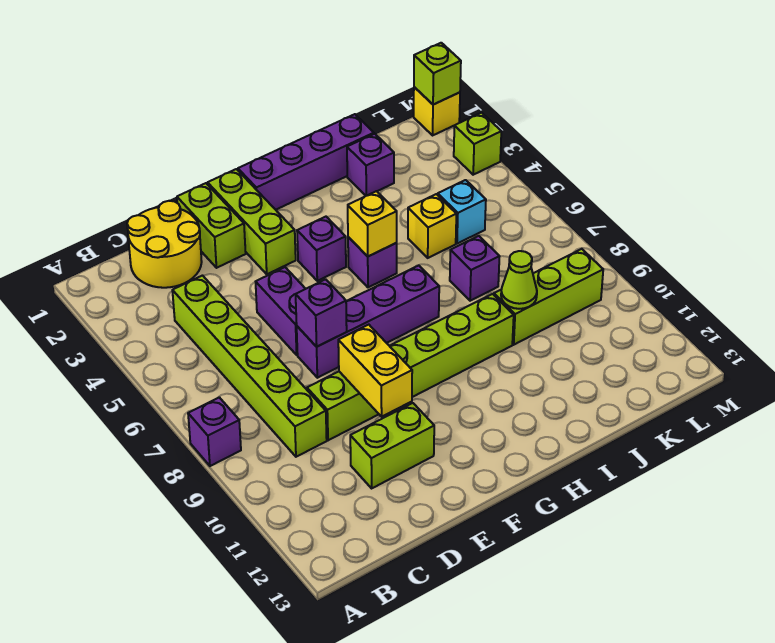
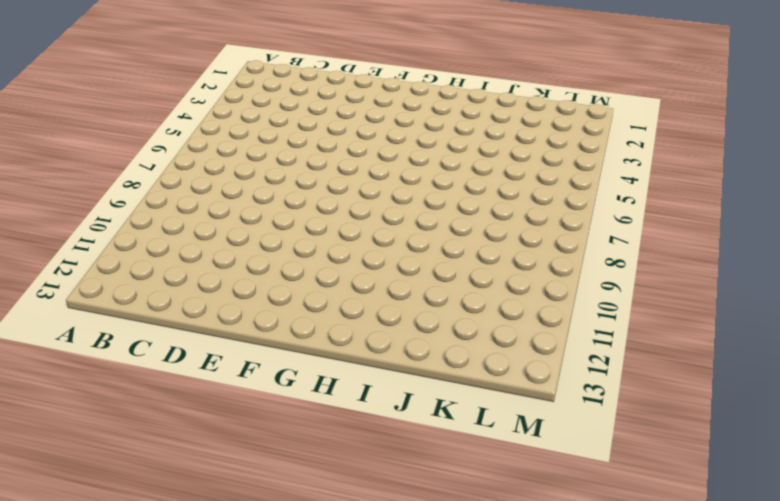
none -> purple brick A8 level 1
none -> yellow round brick C1:D2 level 1
none -> lime brick C4:C9 level 1

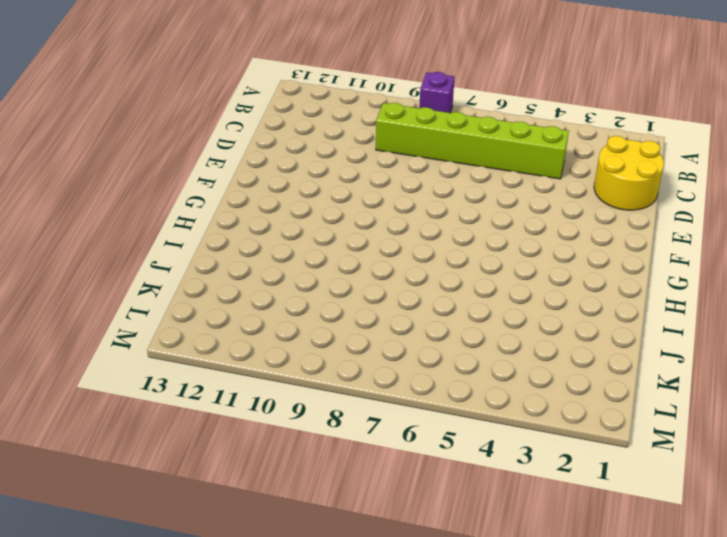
none -> lime brick D9:I9 level 1
none -> lime brick D11:E11 level 1
none -> lime brick E1:E2 level 1

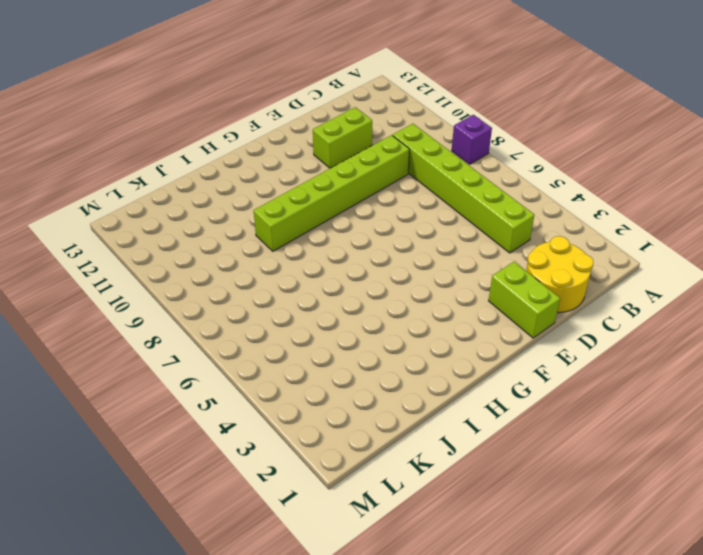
none -> purple brick E5:E6 level 1
none -> purple brick E7:H7 level 1
none -> lime brick F1:F3 level 1

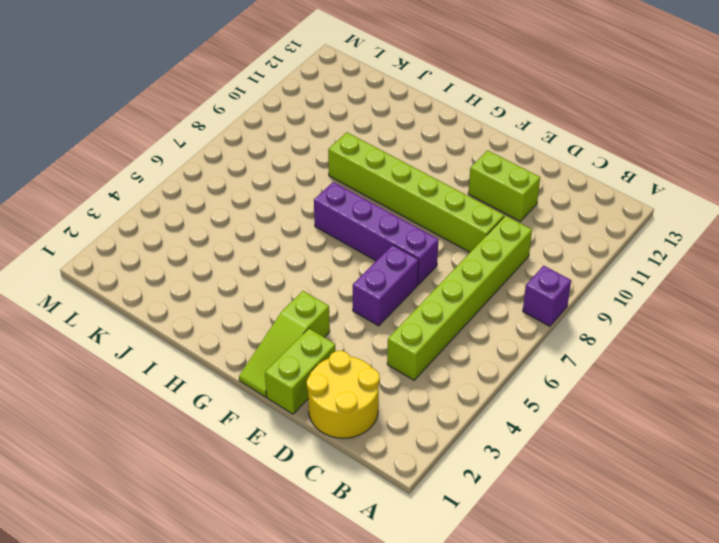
lime slope F1:F3 level 1 top 3 -> lime brick F1:F3 level 1
none -> purple brick G1:J1 level 1
none -> purple brick G4 level 1
none -> purple brick H5 level 1

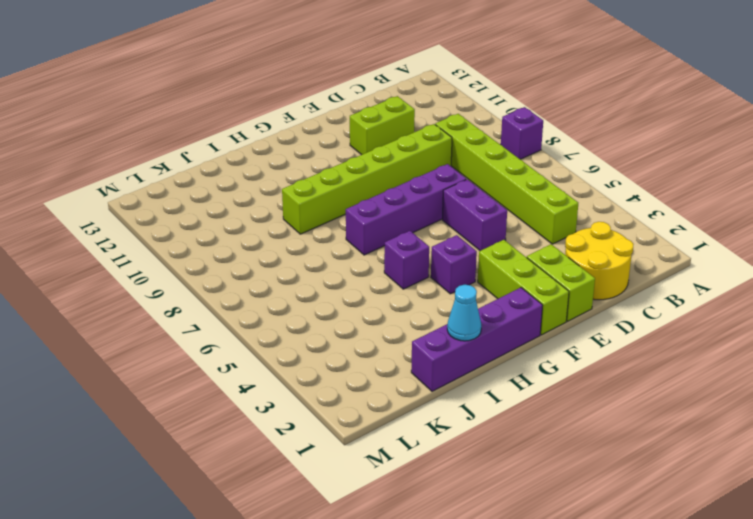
cyan cone I1 level 2 -> none
none -> purple brick J2 level 1
none -> yellow brick J5 level 1
none -> purple brick J7 level 1

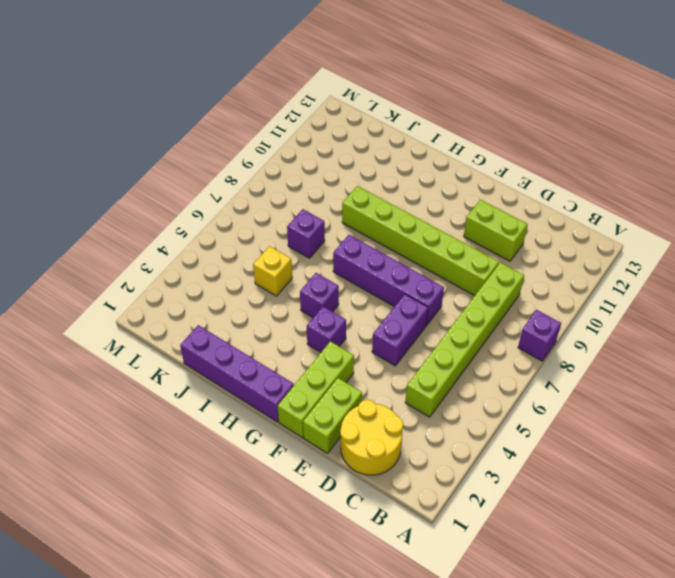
none -> purple brick J2 level 1
none -> lime brick J9:L9 level 1
none -> cyan brick K5 level 1

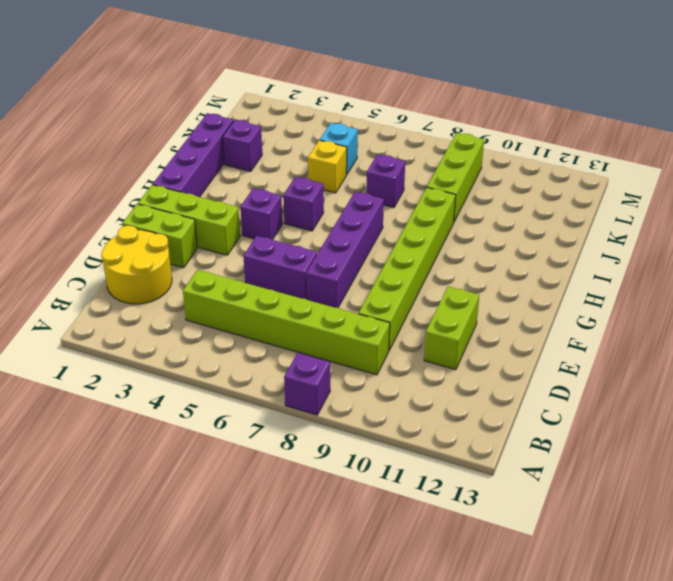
none -> yellow brick M1 level 1
none -> lime brick M3 level 1
none -> purple brick E7 level 2

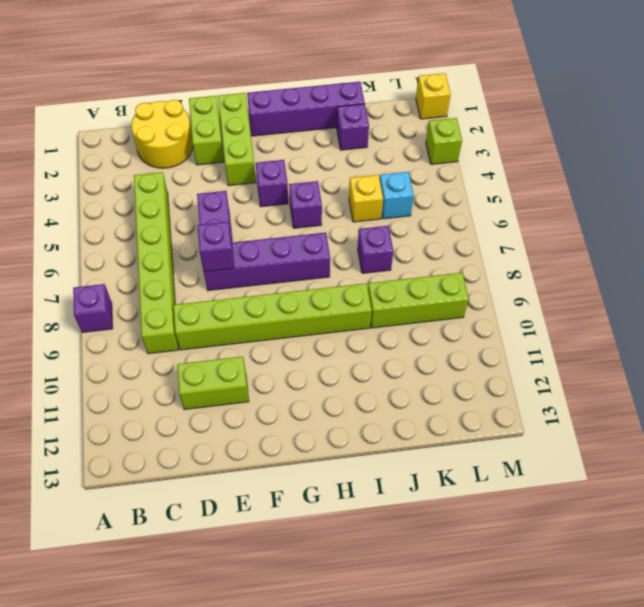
none -> yellow brick E9:E10 level 2
none -> yellow brick H5 level 2
none -> lime cone J9 level 2

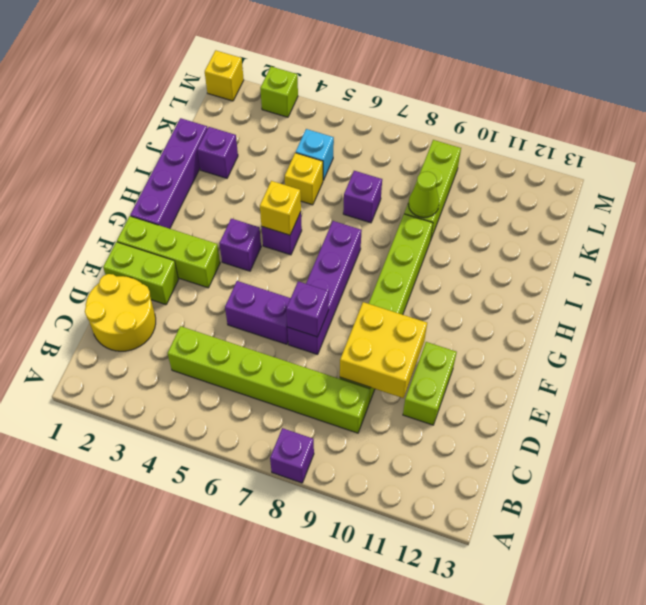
yellow brick D9:E10 level 2 -> yellow brick E9:E10 level 2
none -> lime brick M1 level 2

